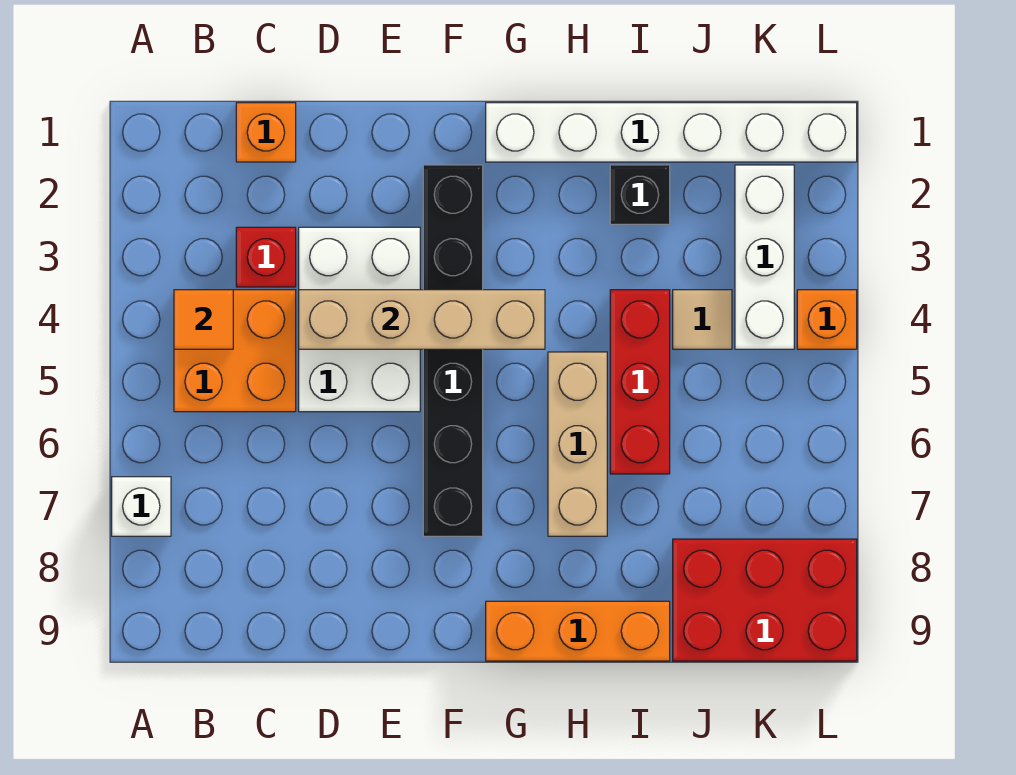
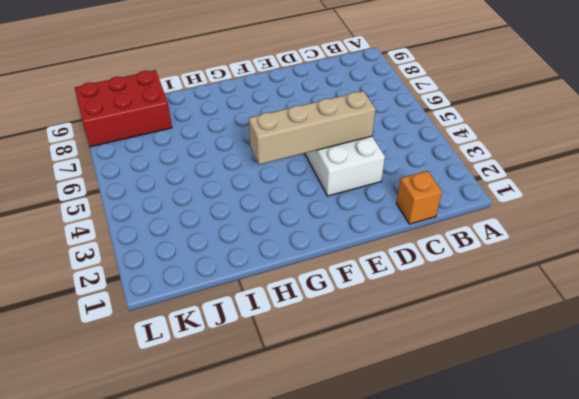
none -> white brick A7 level 1
none -> orange brick B4:C5 level 1
none -> red brick C3 level 1

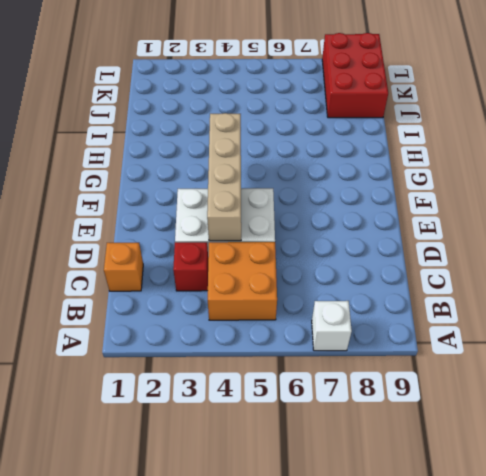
none -> black brick F2:F7 level 1
none -> white brick G1:L1 level 1
none -> orange brick G9:I9 level 1

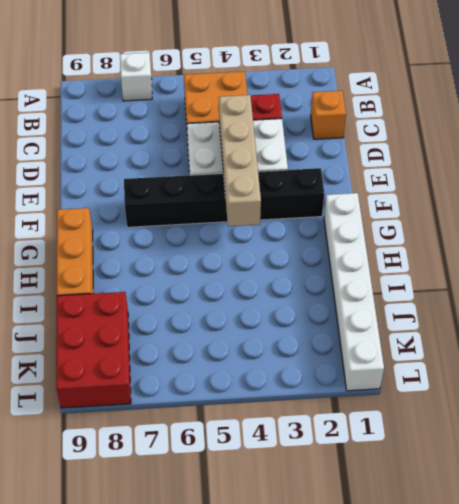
none -> tan brick H5:H7 level 1
none -> black brick I2 level 1
none -> red brick I4:I6 level 1

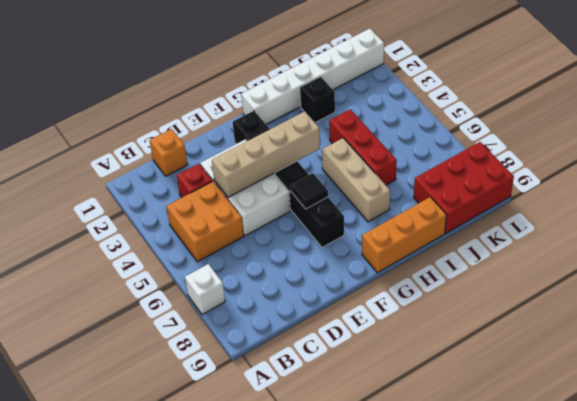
black tile F6 level 2 -> none
none -> tan tile J4 level 1
none -> white brick K2:K4 level 1
none -> orange brick L4 level 1

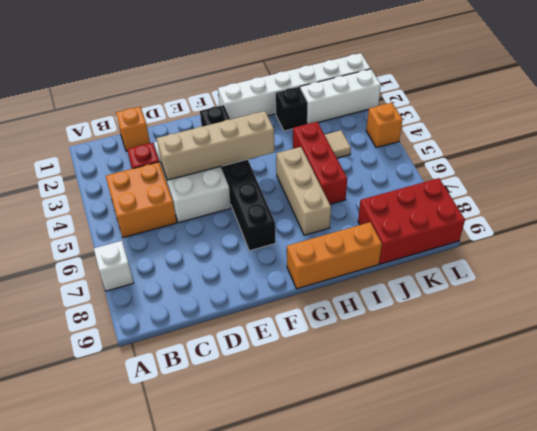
white brick J2:L2 level 1 -> white brick K2:K4 level 1
none -> orange tile B4 level 2

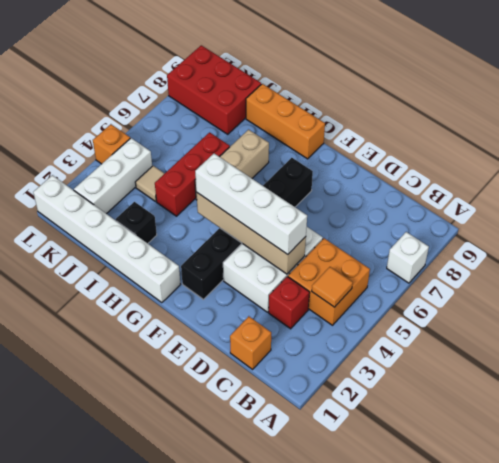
white brick D4:G4 level 3 -> none

